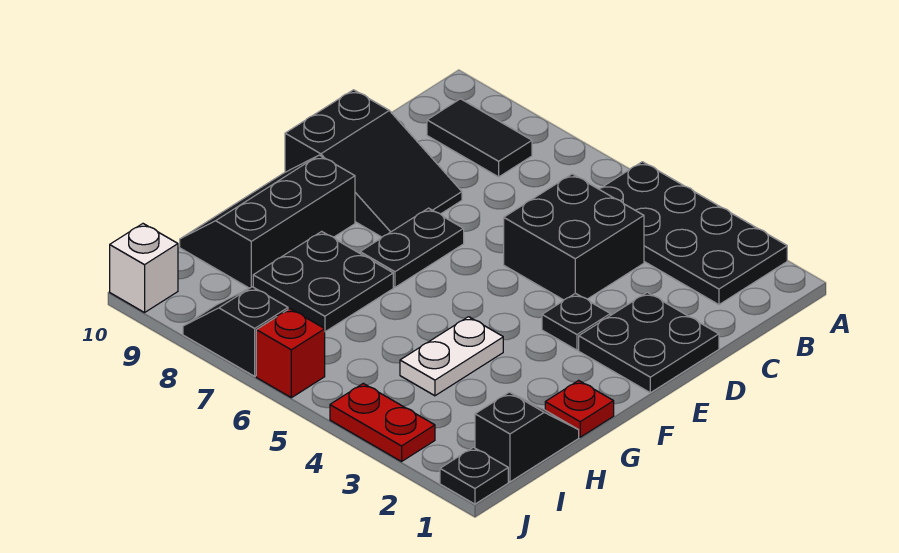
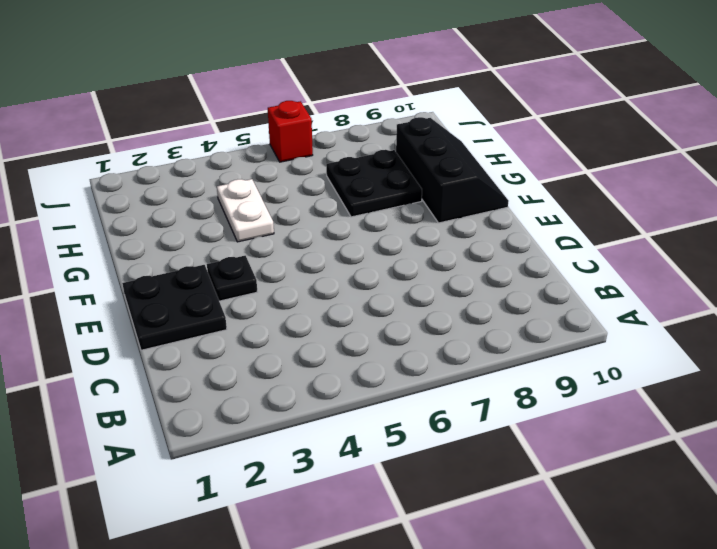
none -> black plate A2:B5 level 1
none -> black tile B8:B9 level 1
none -> black brick C4:D5 level 1

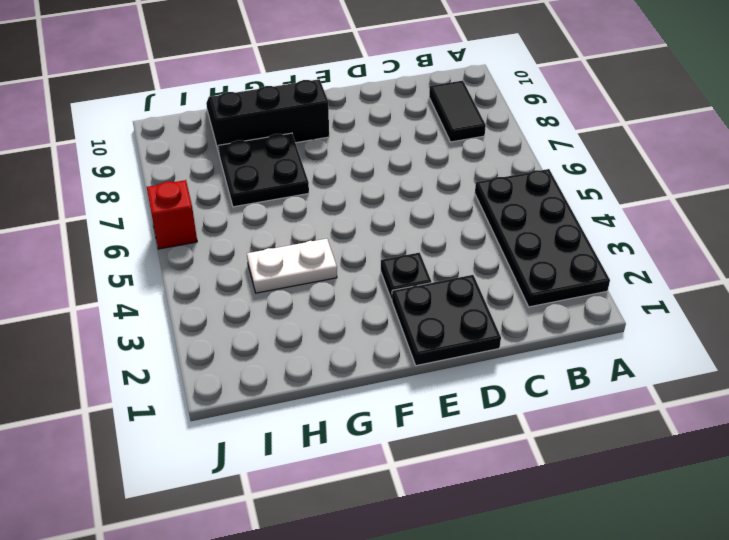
none -> black brick C4:D5 level 1
none -> black slope D8:E10 level 1 top 10
none -> black plate E7:F7 level 1

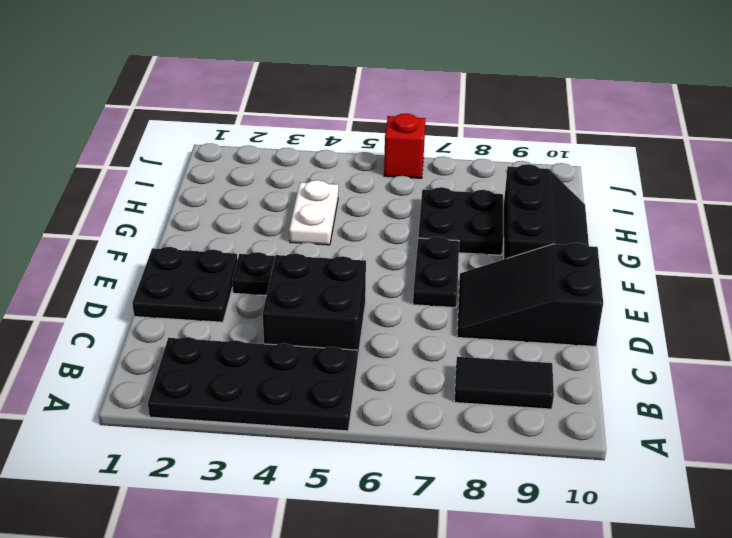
none -> red plate G1 level 1
none -> black slope H1:I1 level 1 top I
none -> black plate J1 level 1

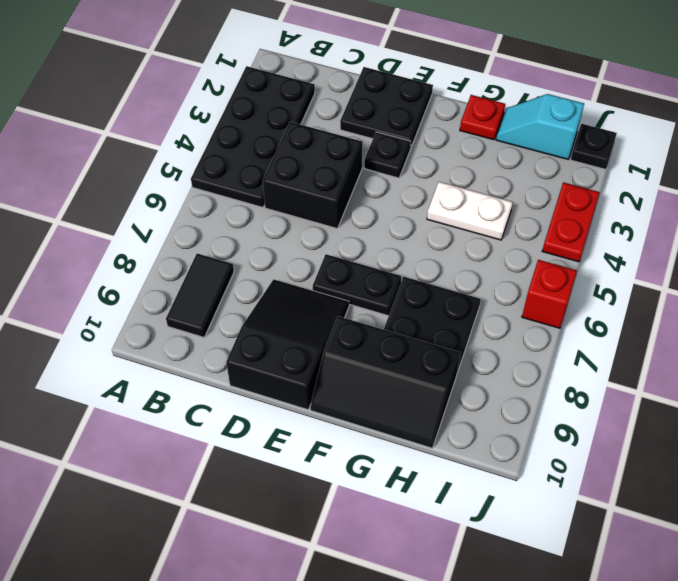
cyan slope H1:I1 level 1 top I -> black slope H1:I1 level 1 top I
none -> black slope J7:J8 level 1 top 7
none -> white brick J10 level 1

